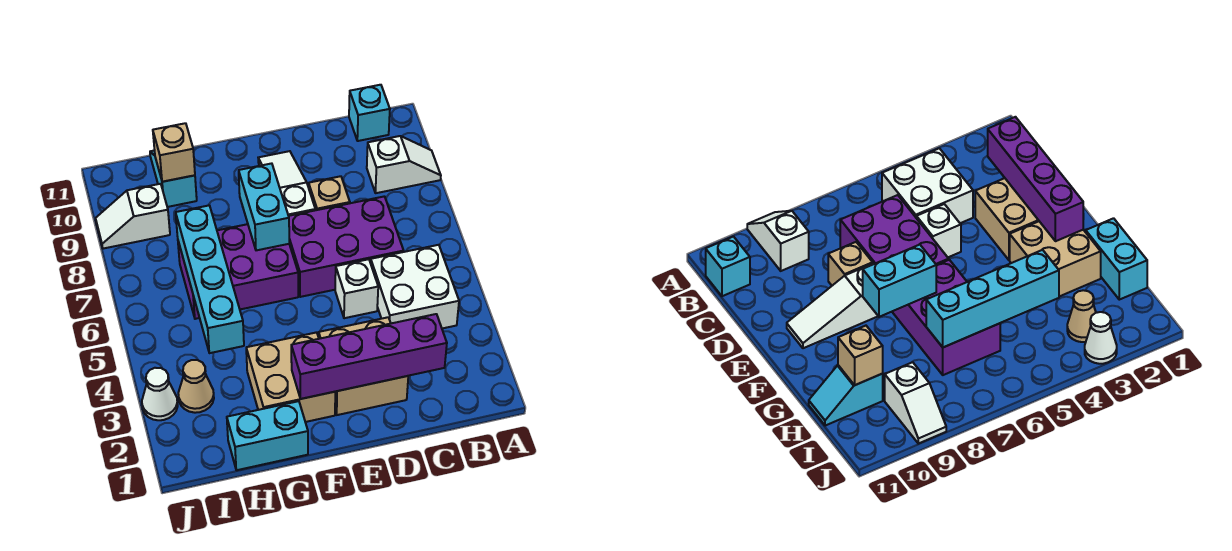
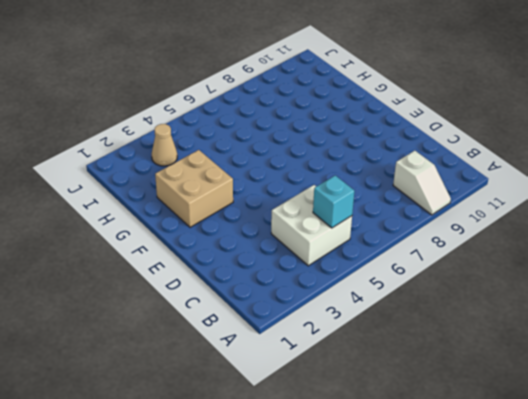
cyan brick B5 level 2 -> cyan brick B11 level 1
none -> purple brick C6:E7 level 1
none -> tan brick D2:E3 level 1
none -> white brick D5 level 1

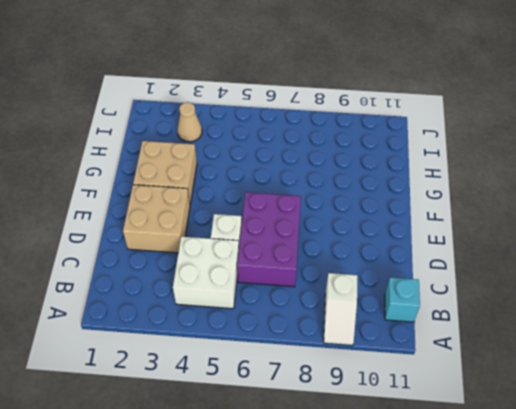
none -> tan brick D8 level 1
none -> white slope E8:E10 level 1 top 8
none -> purple brick F6:H7 level 1

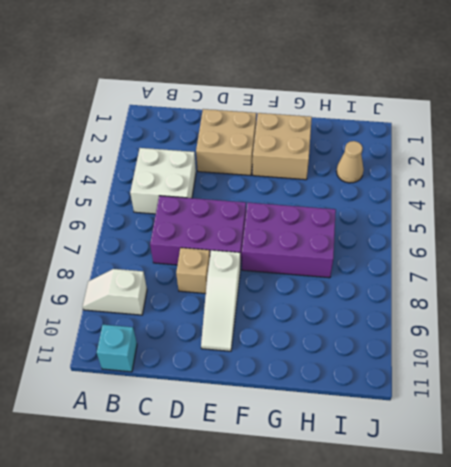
none -> white brick D5 level 1
none -> cyan brick G1:H1 level 1
none -> cyan slope H10:H11 level 1 top 10

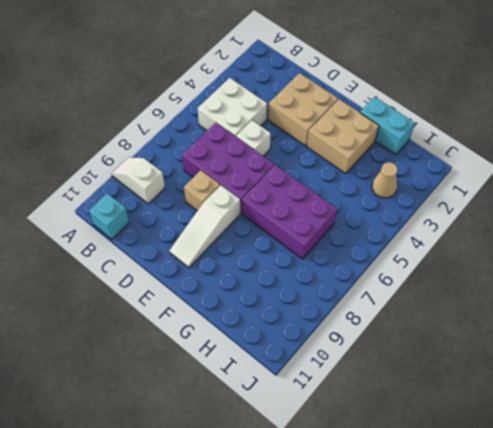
none -> cyan slope H10:H11 level 1 top 10
none -> white slope I9:J9 level 1 top I
none -> white cone J3 level 1

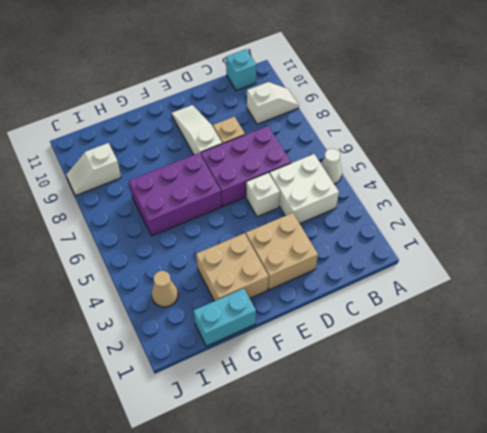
white cone A5 level 1 -> white cone J3 level 1
none -> cyan slope H10:H11 level 1 top 10
none -> purple brick C2:F2 level 2
none -> cyan brick F7:F8 level 2

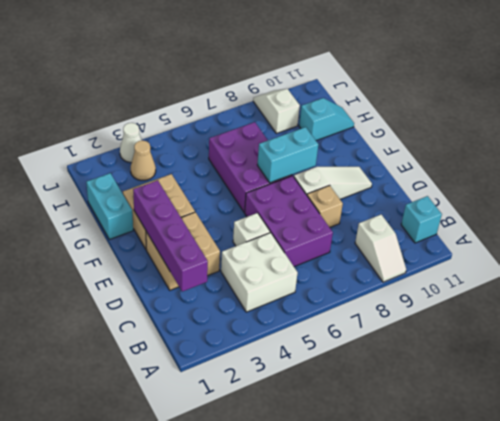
none -> cyan brick H4:H7 level 2
none -> tan brick H10 level 2

